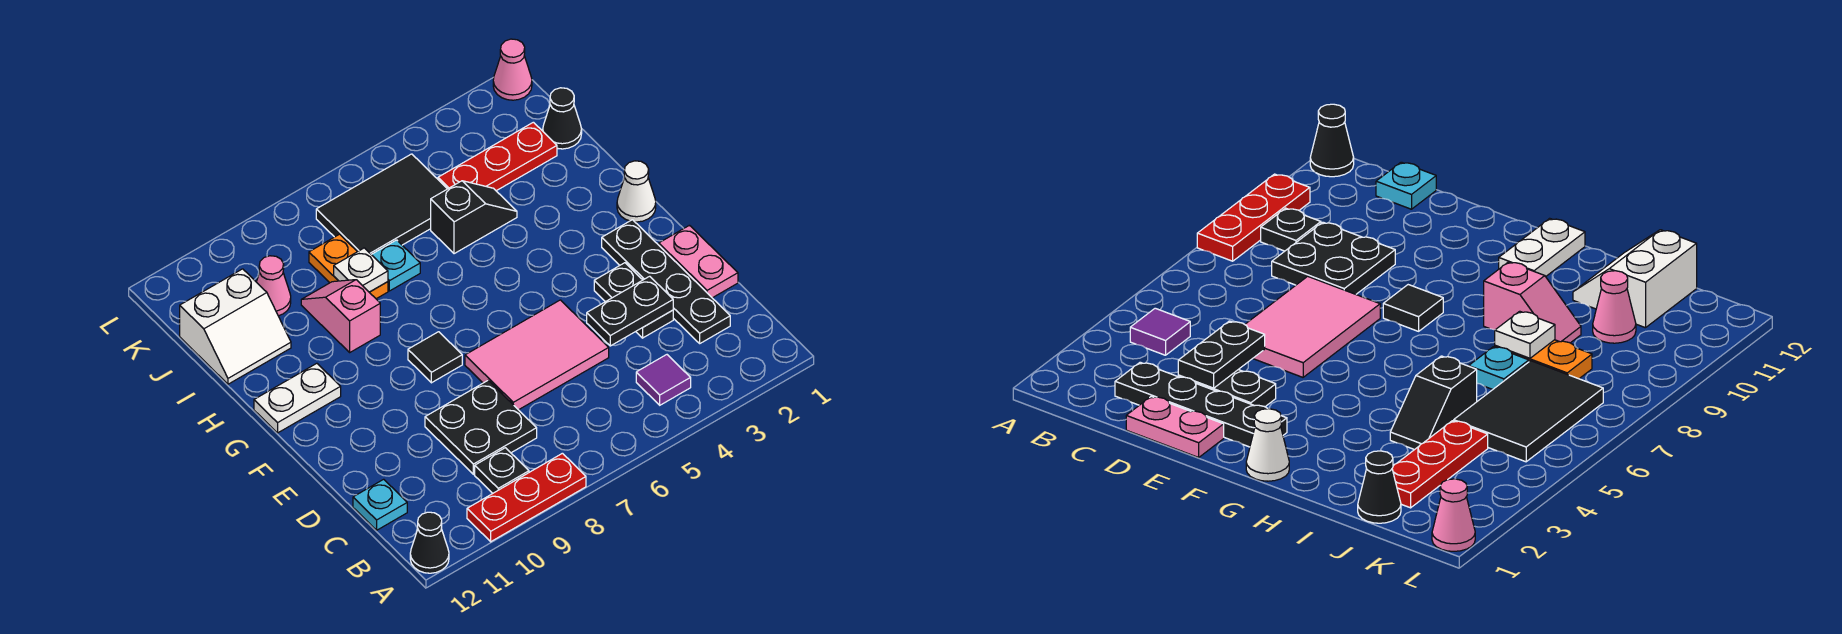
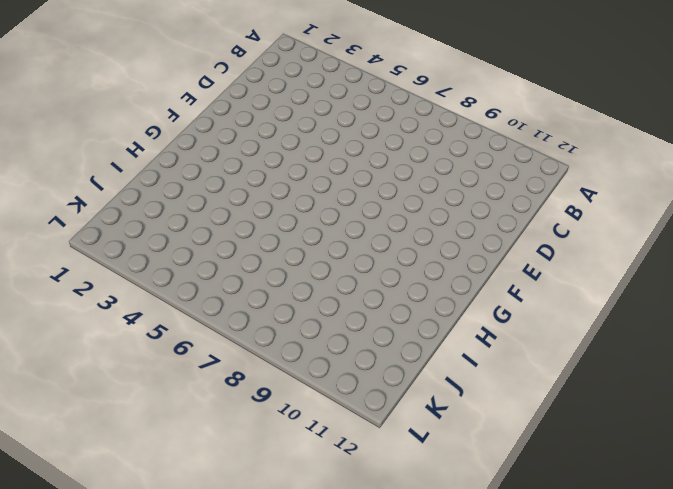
none -> red plate A8:A10 level 1
none -> black cone A12 level 1
none -> purple tile B4 level 1

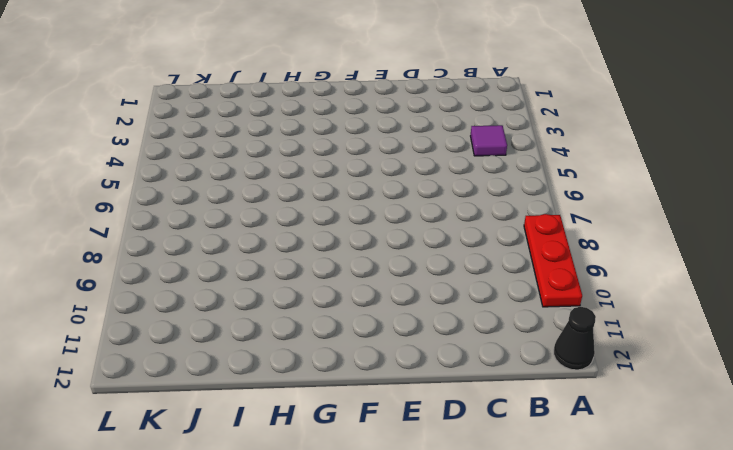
none -> black plate B9 level 1
none -> black plate C2:F2 level 1
none -> black plate C8:D9 level 1

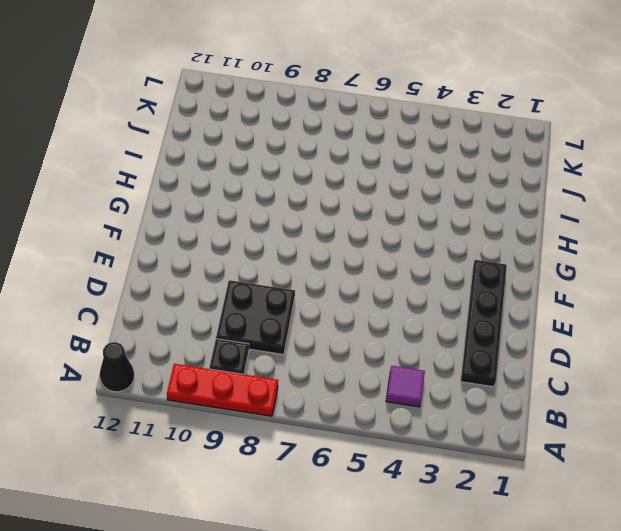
none -> cyan plate C12 level 1
none -> pink plate D1:E1 level 1
none -> black plate D3:E3 level 1

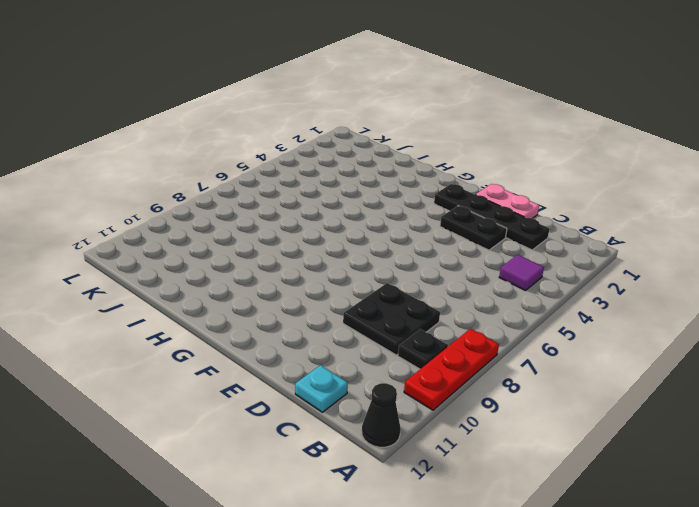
none -> pink tile D5:E7 level 1
none -> black tile F8 level 1
none -> white cone G1 level 1

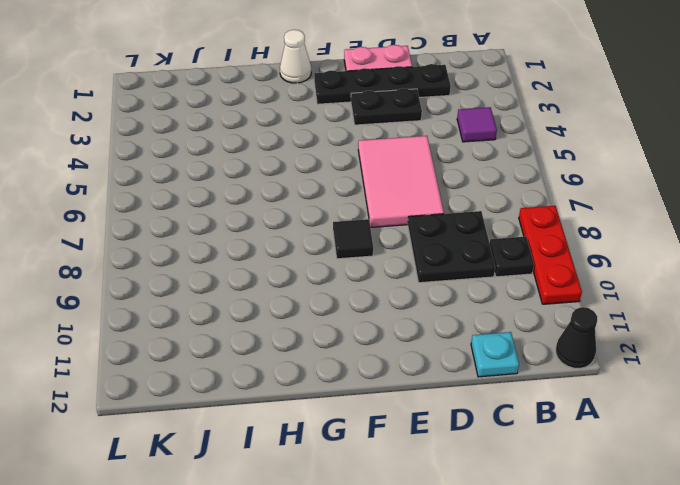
none -> white plate G11:G12 level 1
none -> pink slope H9:I9 level 1 top H
none -> black slope I4:I5 level 1 top 5

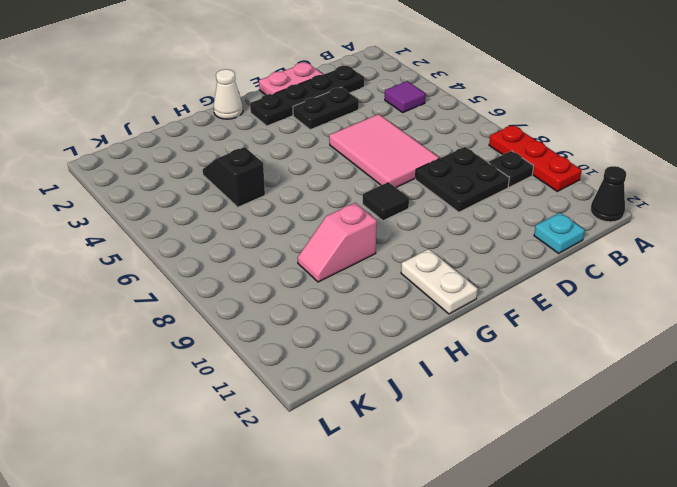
none -> cyan plate I7 level 1
none -> orange plate I8:J8 level 1
none -> white slope I11:J12 level 1 top J

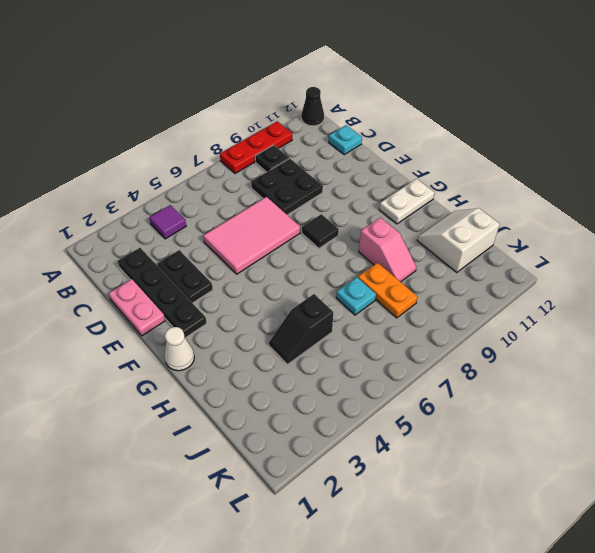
none -> black cone J1 level 1
none -> red plate J2:J4 level 1
none -> black tile J5:K7 level 1

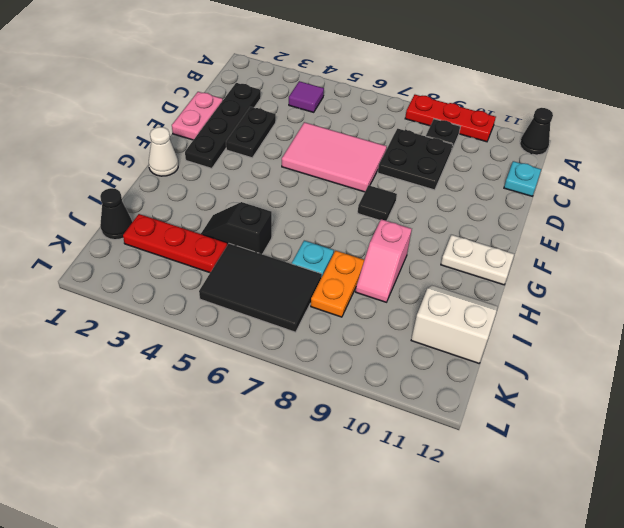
none -> pink cone J10 level 1
none -> pink cone L1 level 1
none -> black plate D3:D4 level 2

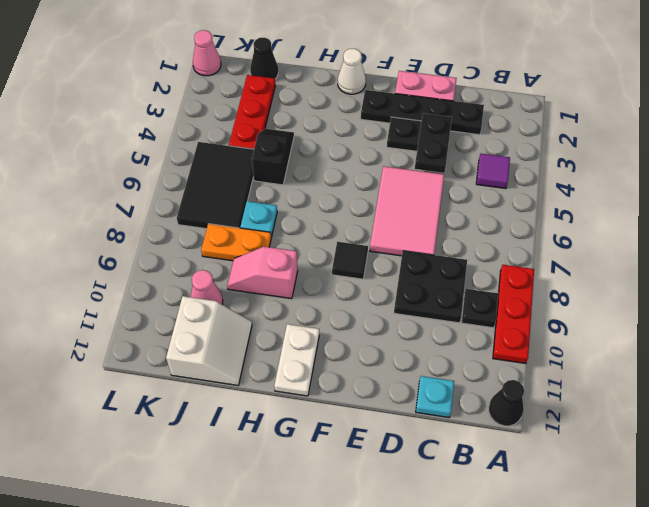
none -> white plate I8 level 2

